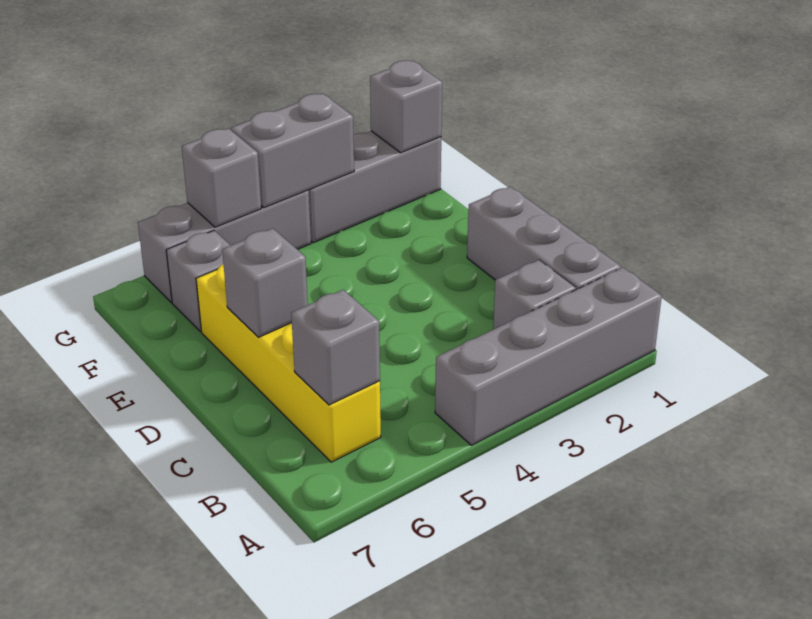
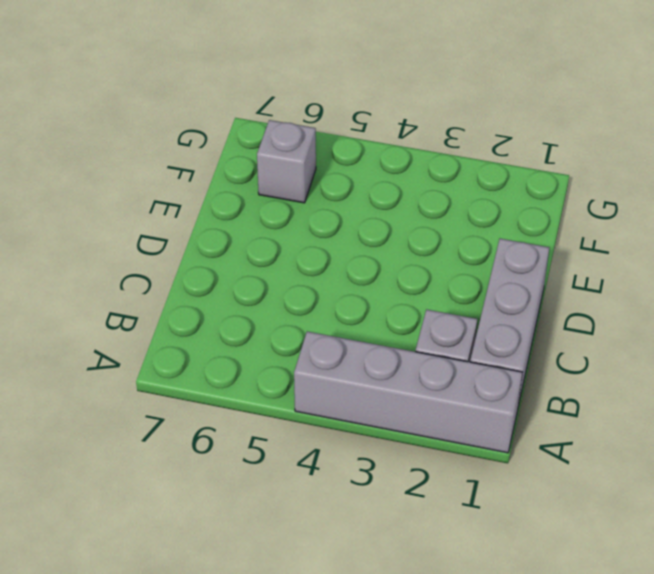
none -> yellow brick B6:E6 level 1
none -> grey brick G1:G3 level 1
none -> grey brick G4:G6 level 1

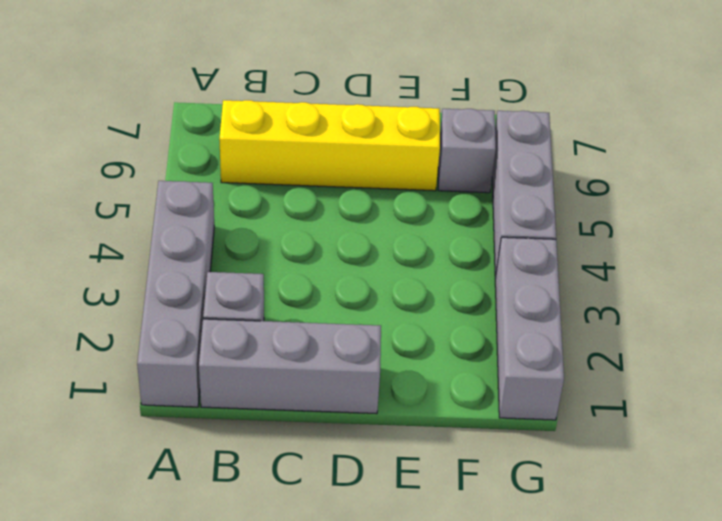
none -> grey brick B6 level 2
none -> grey brick D6 level 2
none -> grey brick G1 level 2

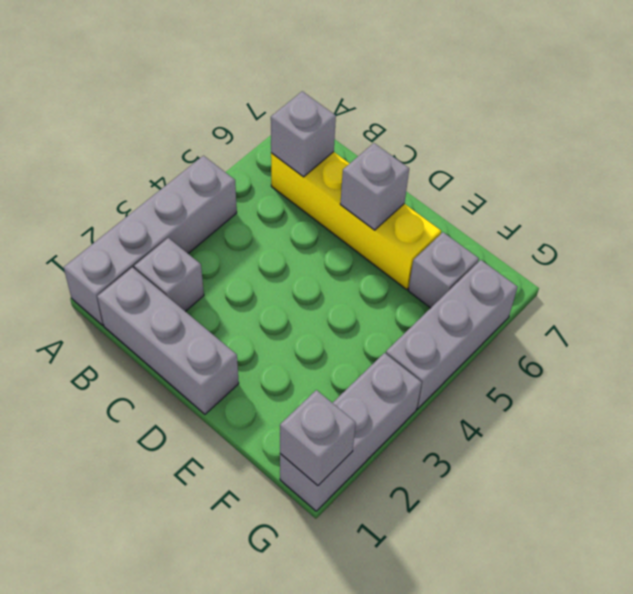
none -> grey brick G3:G4 level 2
none -> grey brick G5 level 2

